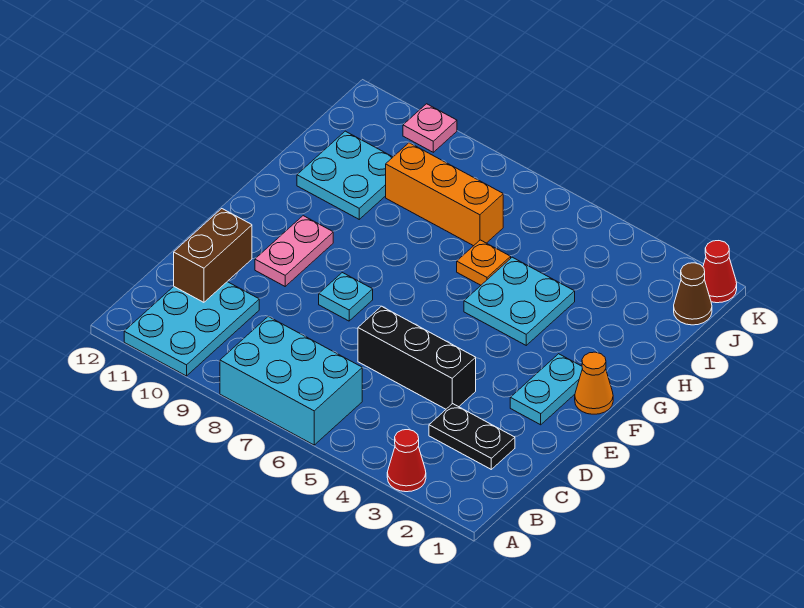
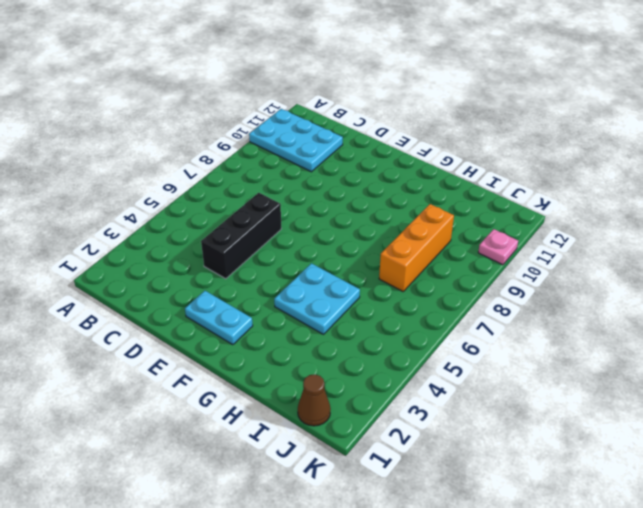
none -> red cone A3 level 1
none -> cyan brick A6:B8 level 1
none -> black plate C2:C3 level 1

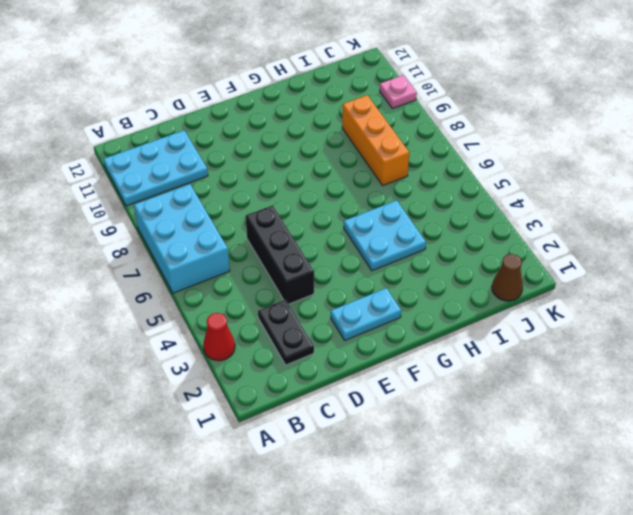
none -> cyan plate E8 level 1
none -> pink plate E10:F10 level 1
none -> orange cone F1 level 1

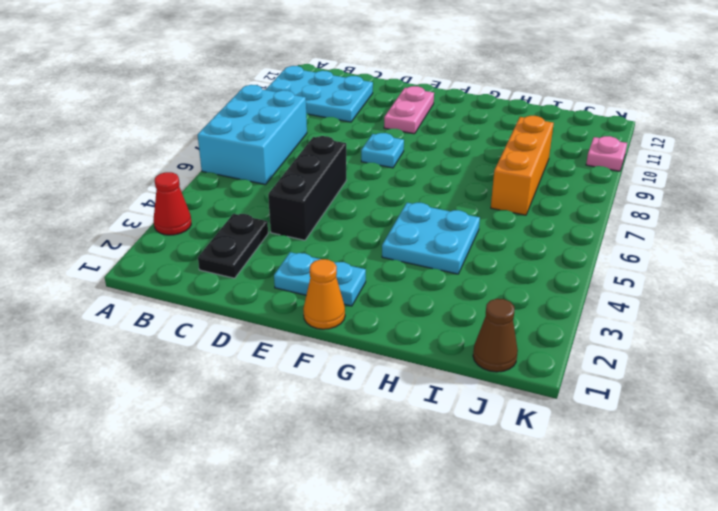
pink plate E10:E11 level 1 -> pink plate E10:F10 level 1
none -> orange plate H6 level 1
none -> cyan plate H10:I11 level 1
none -> red cone K1 level 1

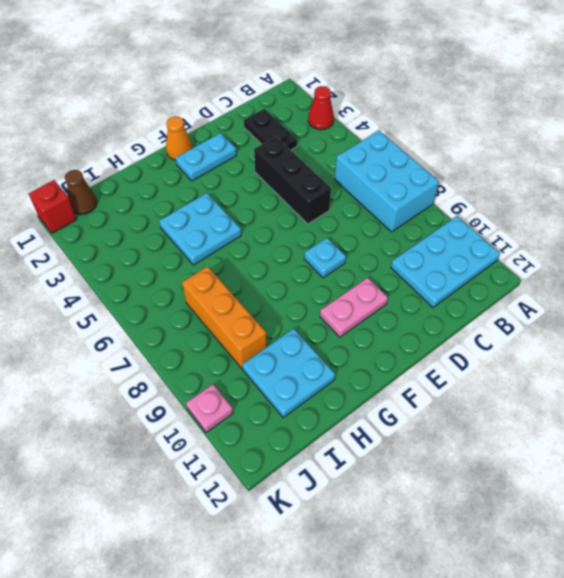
red brick K1 level 1 -> red cone K1 level 1
none -> orange plate H6 level 1
none -> brown brick C11:D11 level 2

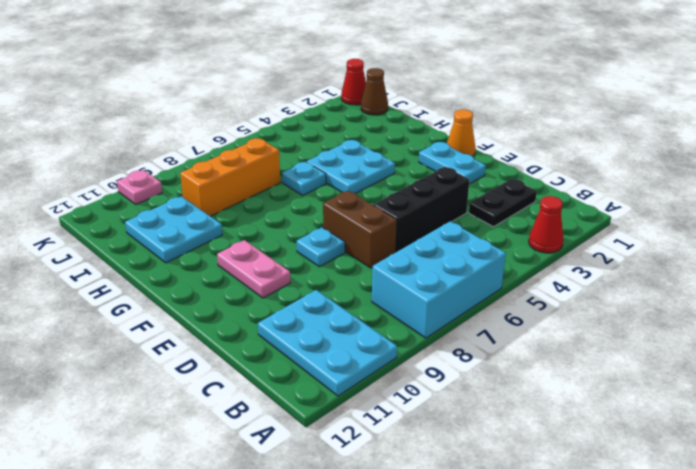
brown brick D7:E7 level 1 -> brown brick C11:D11 level 2
cyan plate H6 level 1 -> orange plate H6 level 1

